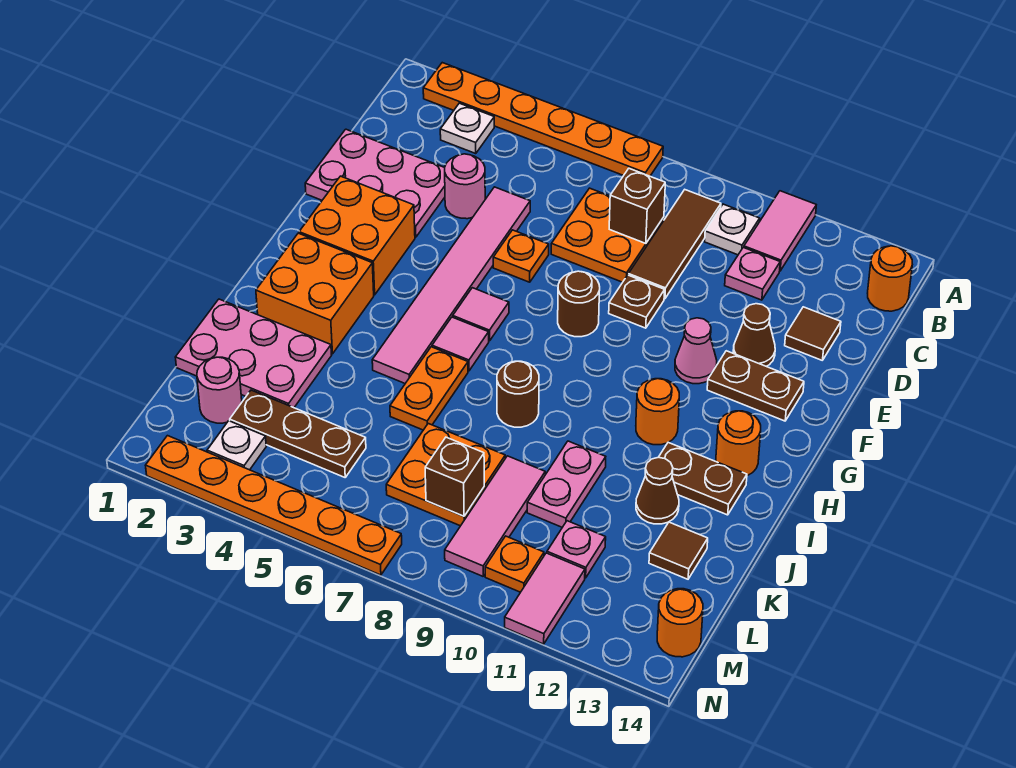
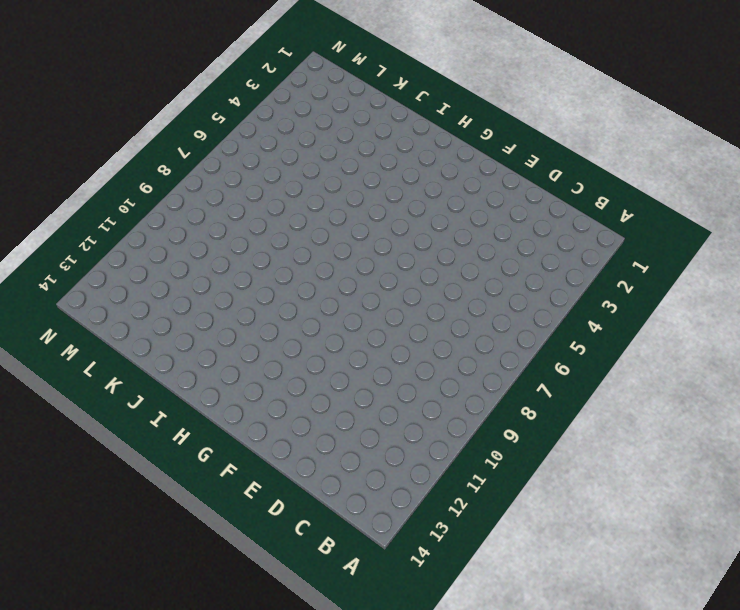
none -> orange plate A2:A7 level 1
none -> pink tile A11:B11 level 1
none -> white plate B3 level 1
none -> brown tile B9:D9 level 1

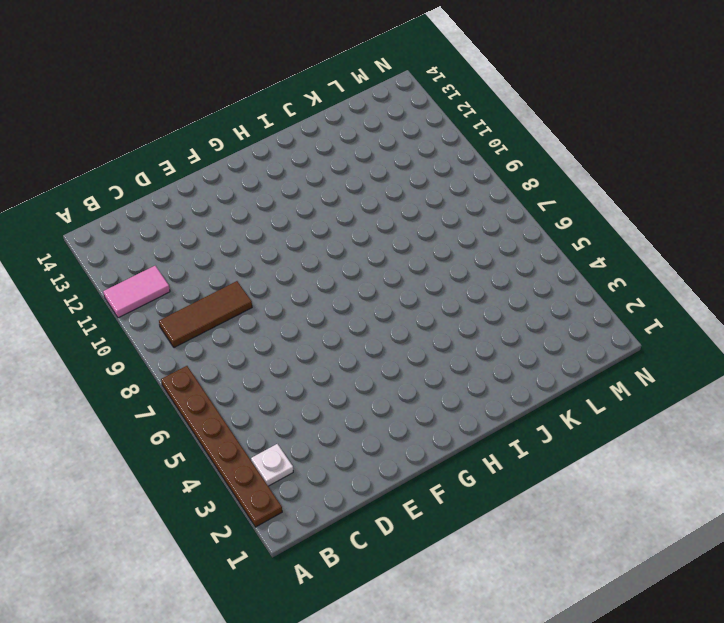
brown plate A2:A7 level 1 -> orange plate A2:A7 level 1
none -> white plate B10 level 1
none -> orange round brick B14 level 1
none -> orange plate C7:D8 level 1
none -> pink plate C11 level 1

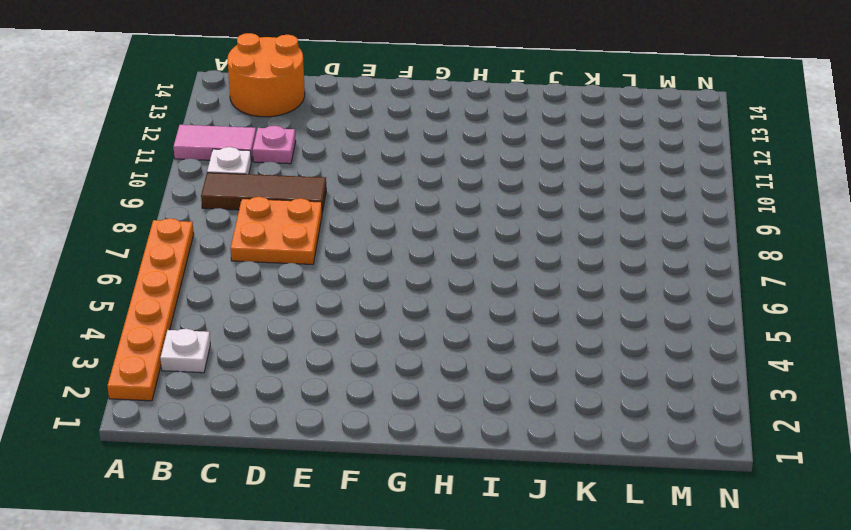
orange round brick B13:C14 level 1 -> orange round brick B14 level 1
none -> pink plate D1:E3 level 1
none -> pink round brick D4 level 1
none -> pink tile D5:I5 level 1
none -> brown tile D13 level 1

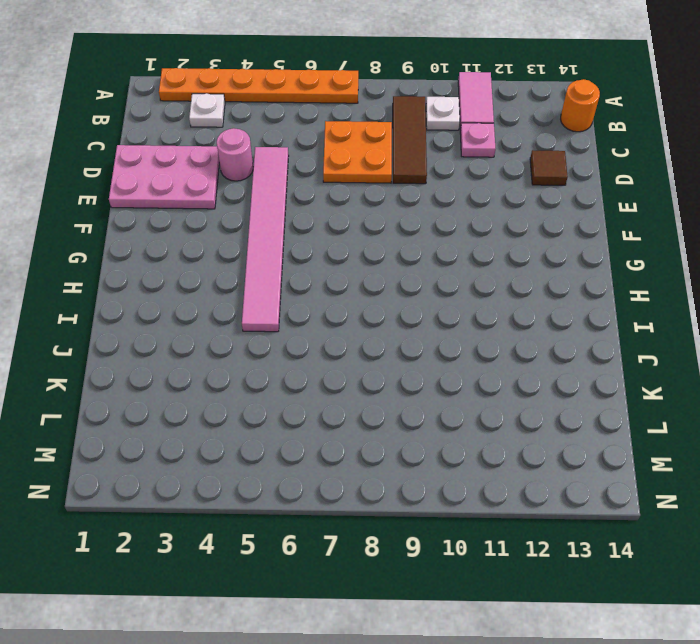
none -> orange plate E6 level 1
none -> brown plate E9 level 1
none -> brown cone E12 level 1
none -> orange brick F2:G3 level 1

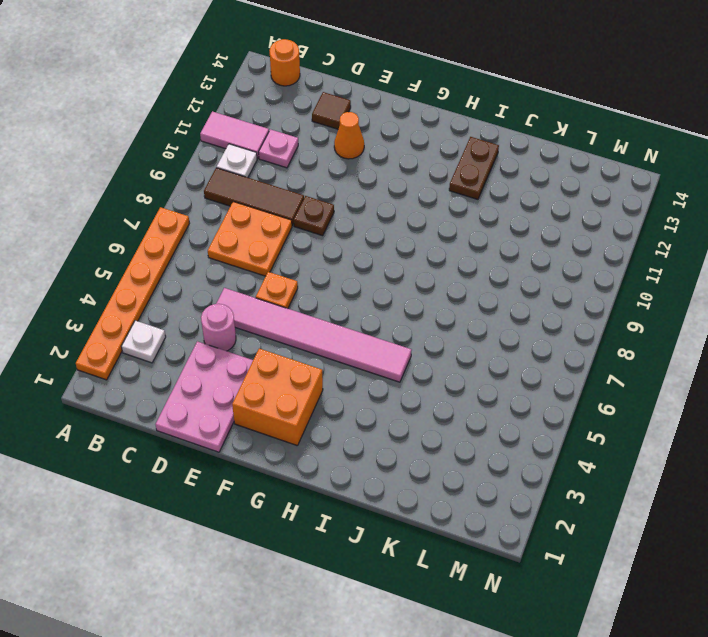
orange cone E12 level 1 -> brown cone E12 level 1
none -> brown round brick F8 level 1
none -> pink cone F11 level 1
none -> brown plate F12:F13 level 1
none -> pink tile G6 level 1

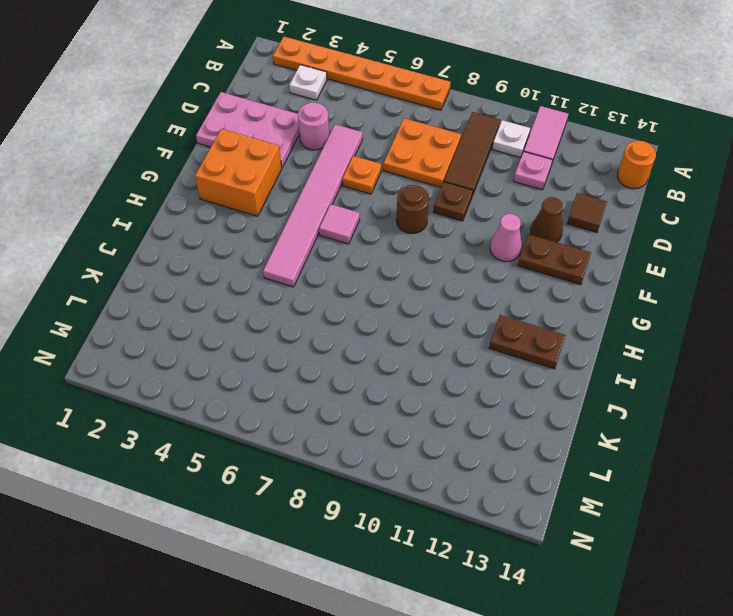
none -> orange brick H2:I3 level 1
none -> pink tile H6 level 1
none -> orange round brick H11 level 1
none -> orange round brick H13 level 1

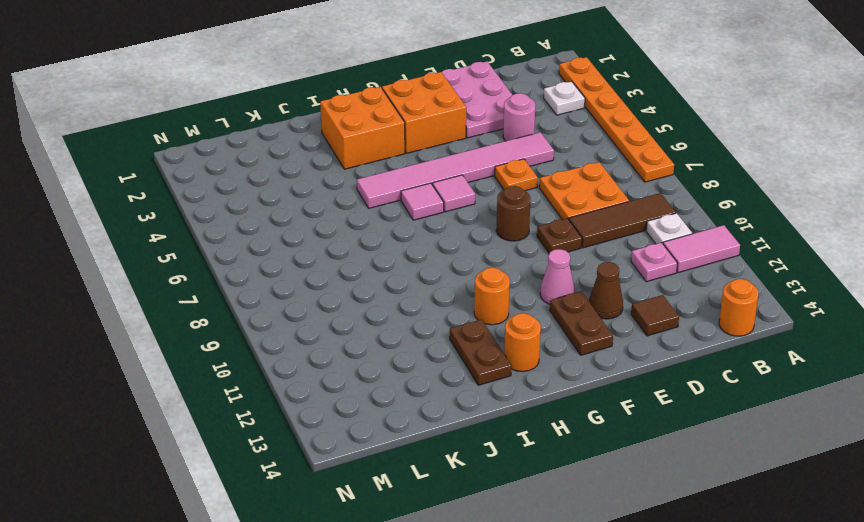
none -> orange plate I6:J6 level 1
none -> brown round brick I8 level 1
none -> pink plate J1:K3 level 1
none -> pink plate J10:K10 level 1

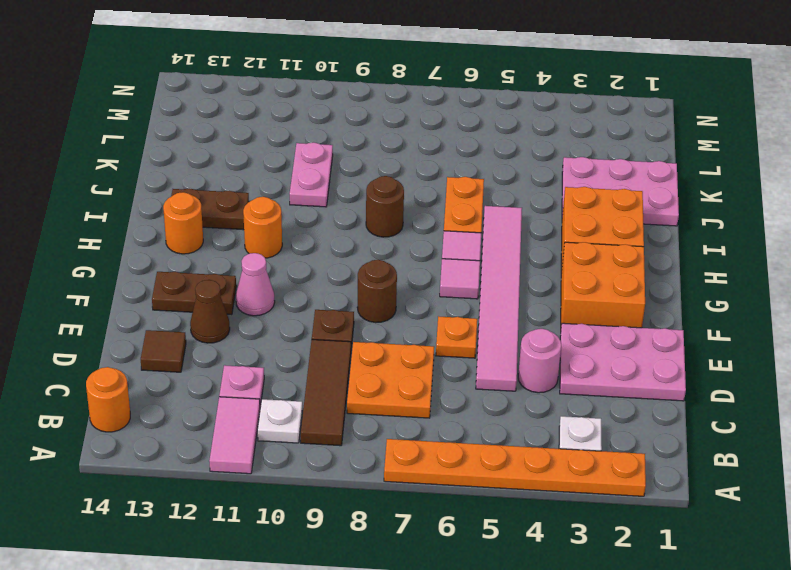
none -> brown cone J12 level 1
none -> orange plate K7:L8 level 1
none -> pink tile K9:M9 level 1
none -> brown tile K13 level 1

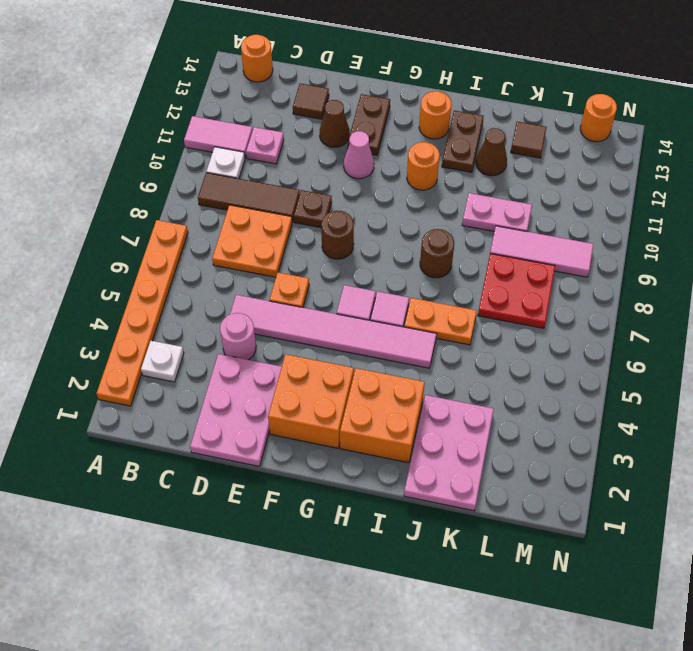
red plate K7:L8 level 1 -> orange plate K7:L8 level 1
none -> pink round brick L2 level 1
none -> brown plate L3:L5 level 1
none -> pink plate L11 level 1
none -> white plate M3 level 1

